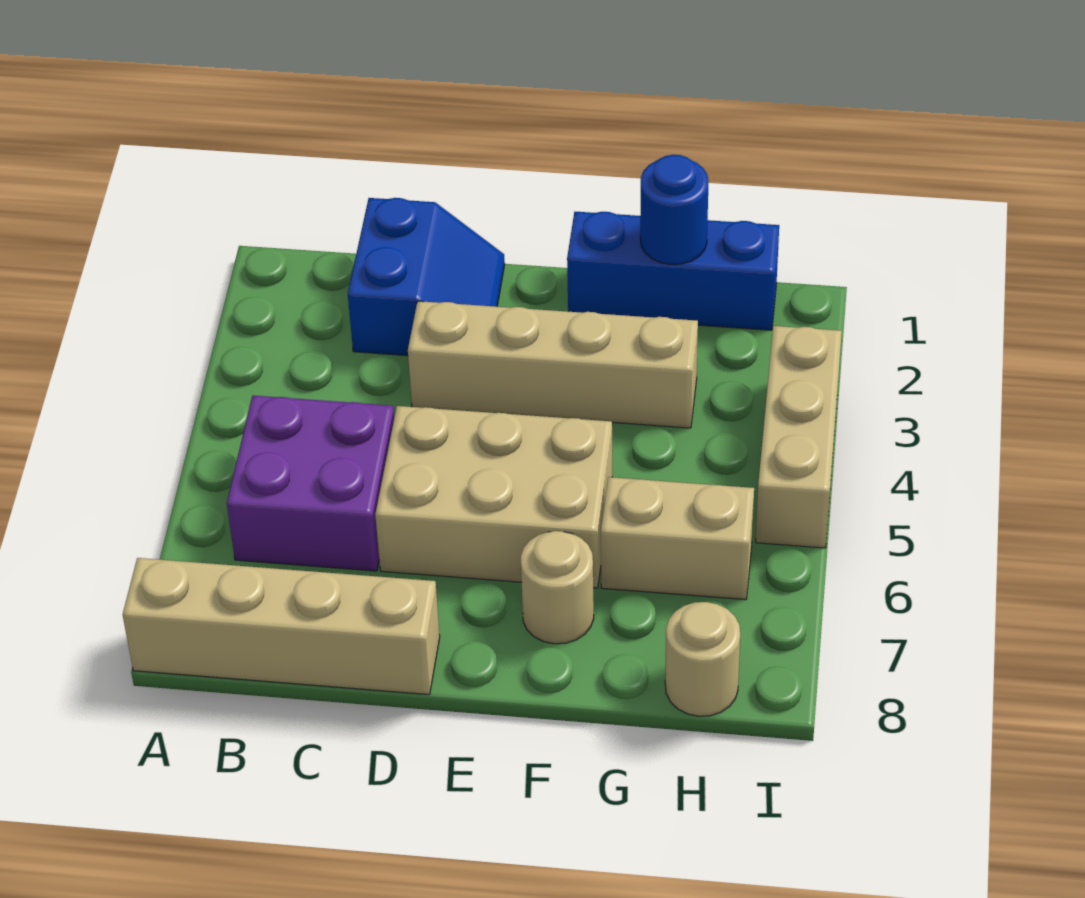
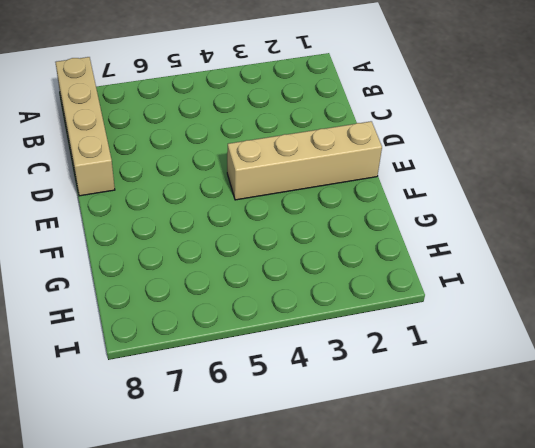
tan brick E1:E4 level 1 -> tan brick D3:G3 level 1
none -> purple brick B5:C6 level 1
none -> blue slope C1:D2 level 1 top C

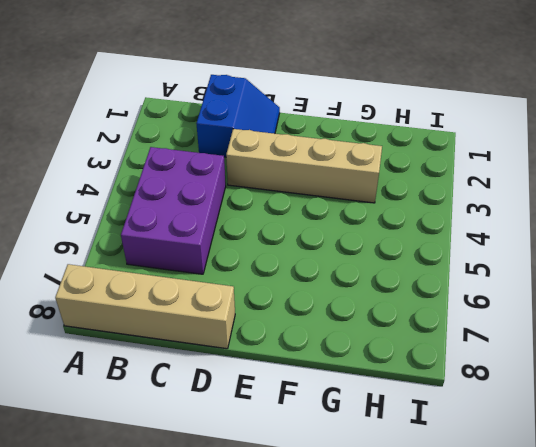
purple brick B4:C6 level 1 -> purple brick B5:C6 level 1
none -> tan brick D5:F6 level 1
none -> blue brick F1:H1 level 1

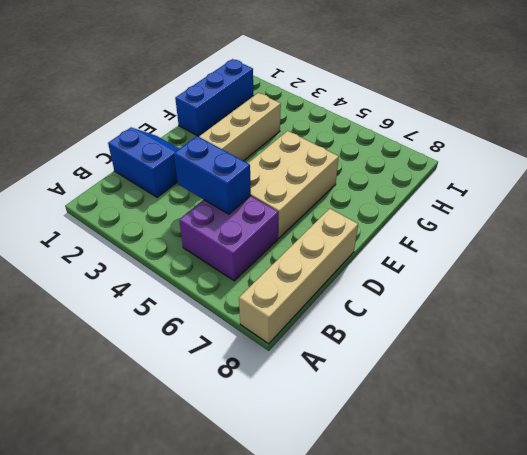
blue brick C4:C5 level 2 -> none
none -> tan round brick F7 level 1
none -> tan brick G6:H6 level 1

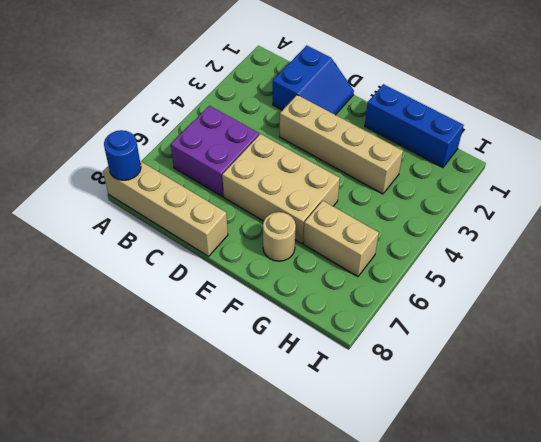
blue round brick A8 level 2 -> blue round brick G1 level 2
none -> tan round brick H8 level 1
none -> tan brick I3:I5 level 1

